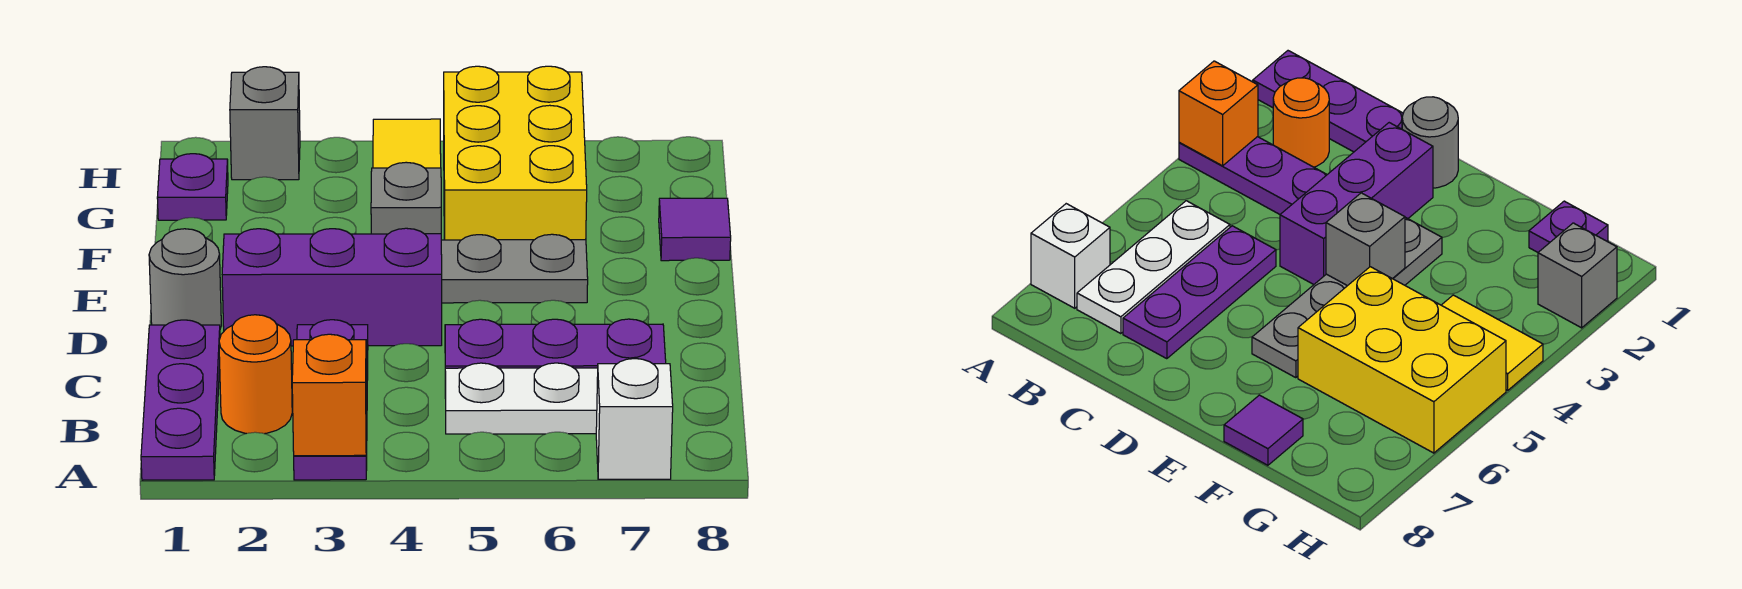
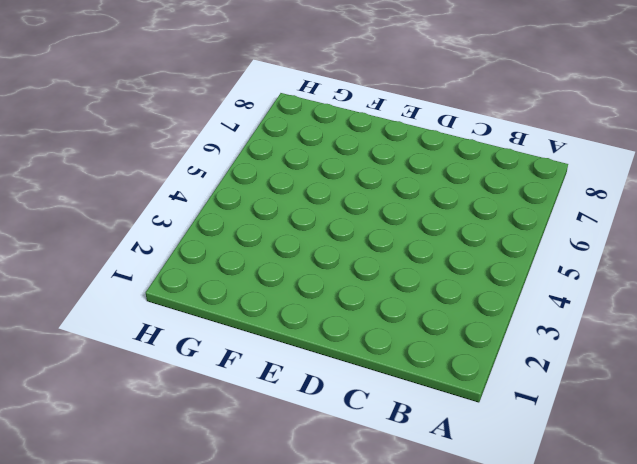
none -> purple plate A1:C1 level 1
none -> purple plate A3:C3 level 1
none -> white brick A7 level 1

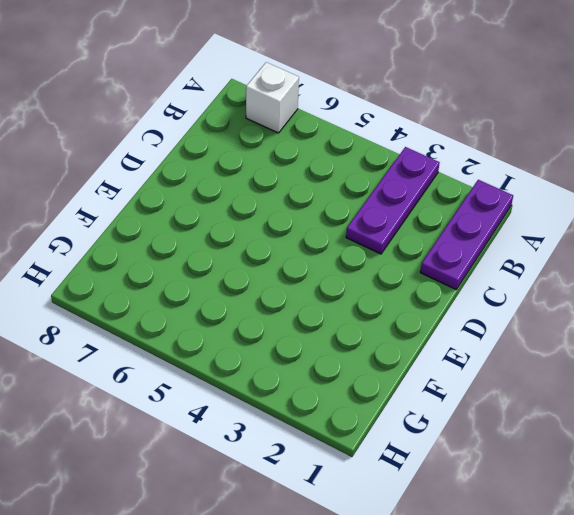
none -> orange round brick B2 level 1
none -> white plate B5:B7 level 1
none -> purple plate C5:C7 level 1

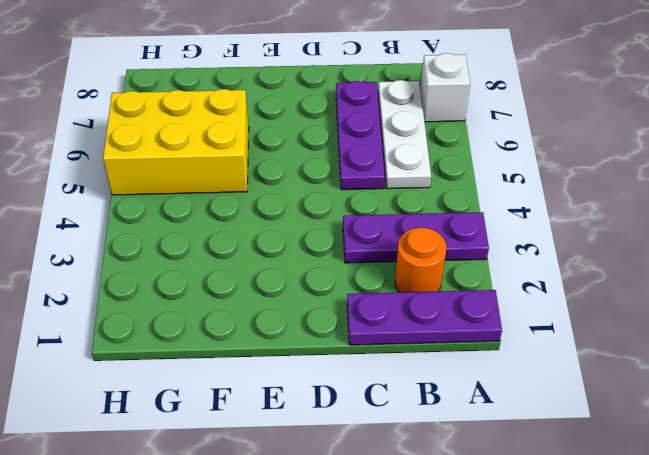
none -> grey round brick D1 level 1
none -> purple brick D2:D4 level 1
none -> grey plate E3:E6 level 1

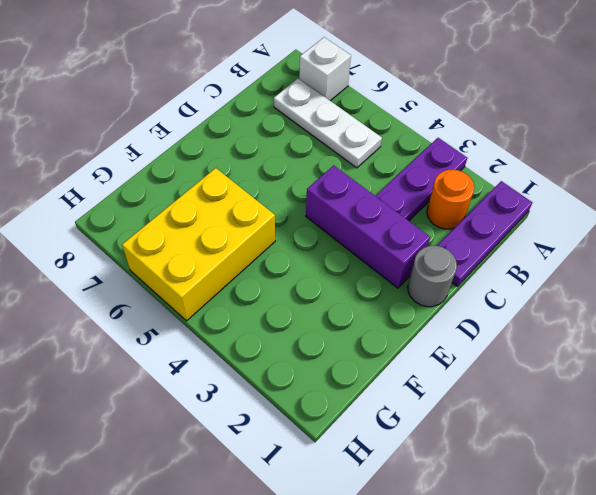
none -> purple plate C5:C7 level 1
none -> grey plate E3:E6 level 1
none -> purple tile F8 level 1

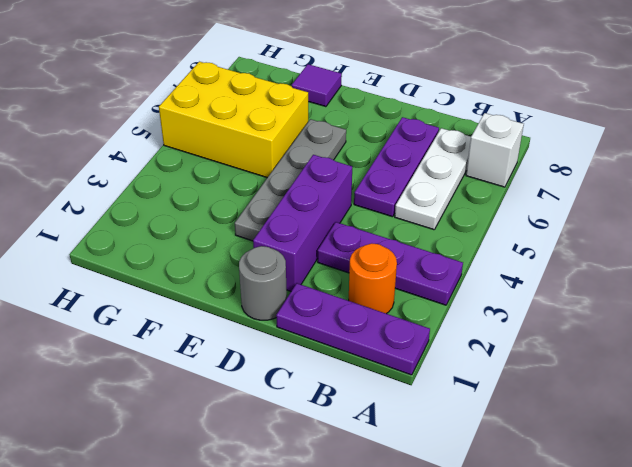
none -> purple plate G1 level 1
none -> yellow tile G4:H4 level 1
none -> grey brick H2 level 1

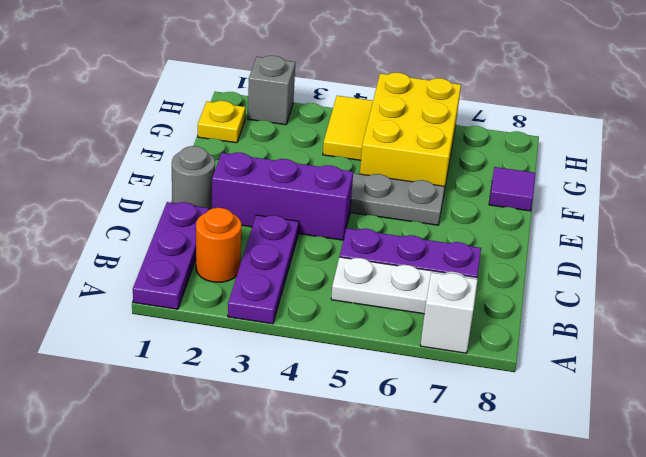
yellow plate G1 level 1 -> purple plate G1 level 1
none -> orange brick A3 level 2
none -> grey brick E4 level 2

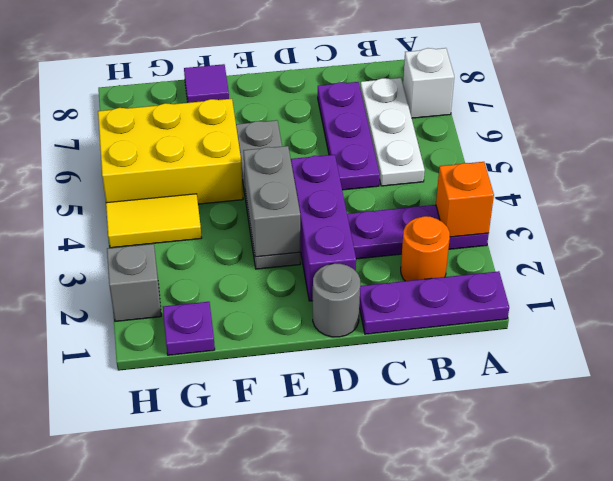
grey brick E3:E4 level 2 -> grey brick E4 level 2

